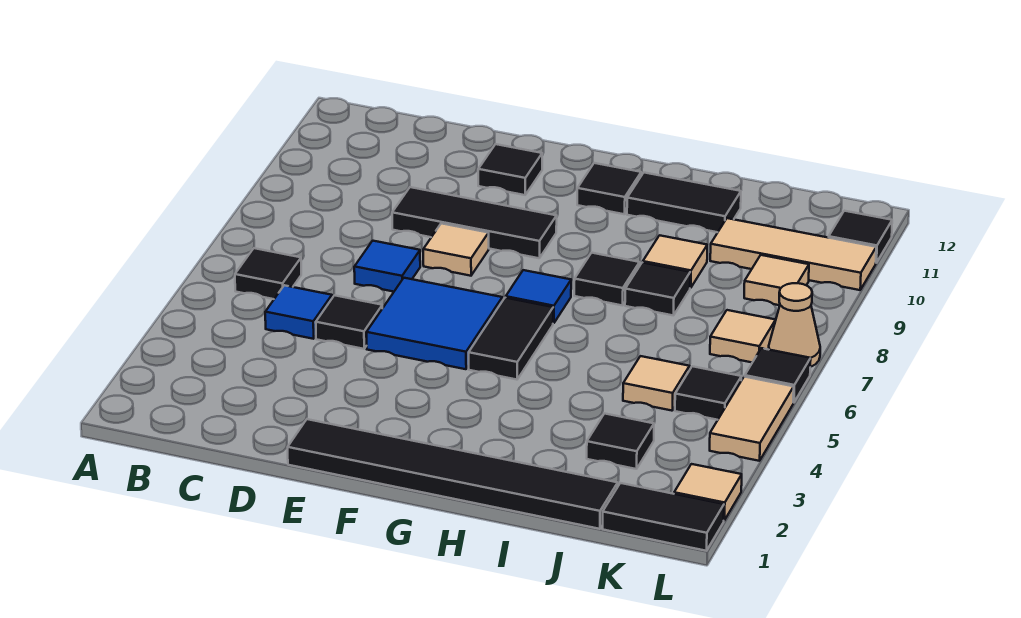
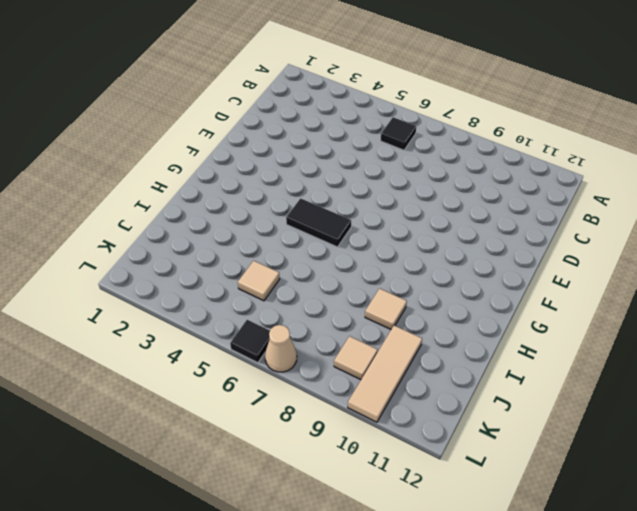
none -> blue tile C5 level 1
none -> black tile D5 level 1
none -> blue tile D7 level 1

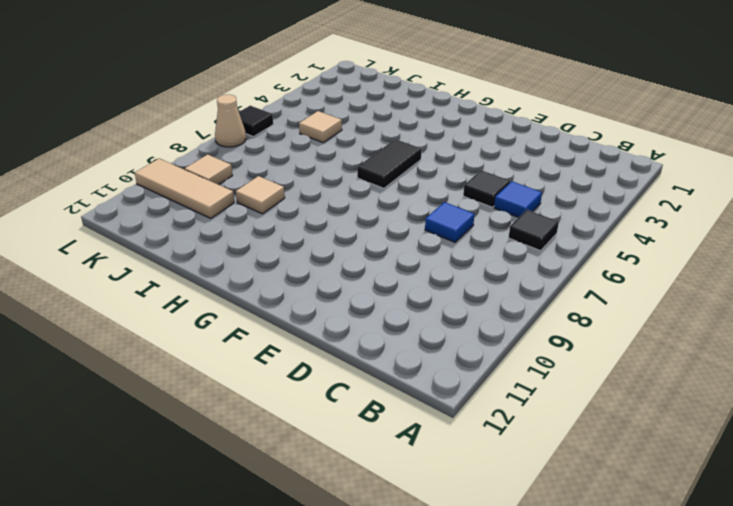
none -> black tile D9:F9 level 1
none -> black tile E1:J1 level 1
none -> blue tile E5:F6 level 1

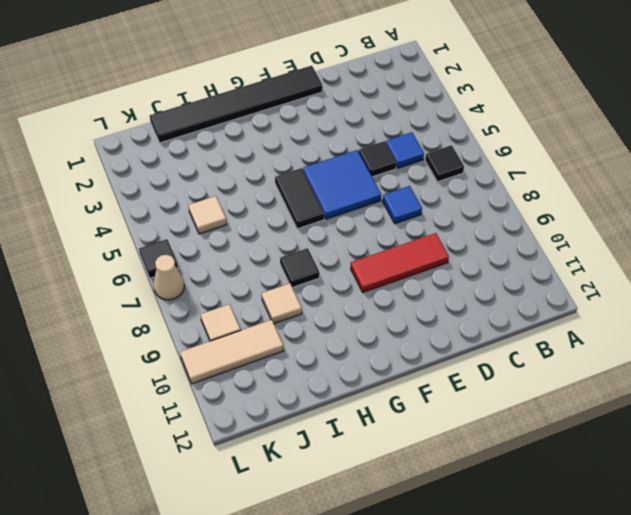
red tile D9:F9 level 1 -> black tile D9:F9 level 1
none -> tan tile E8 level 1
none -> black tile E11 level 1
none -> blue tile G7 level 1

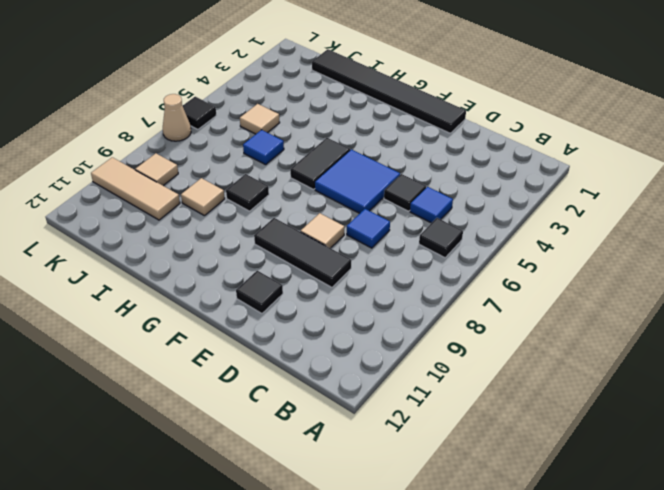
blue tile I6 level 1 -> blue tile G7 level 1
none -> black tile G11 level 1
none -> black tile H11:I11 level 1
none -> black tile I8 level 1

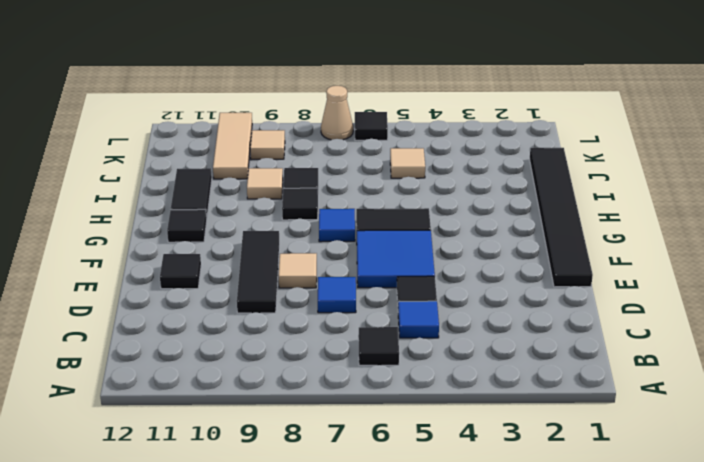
none -> black tile J3 level 1
none -> black tile K1:L1 level 1
none -> black tile K5 level 1

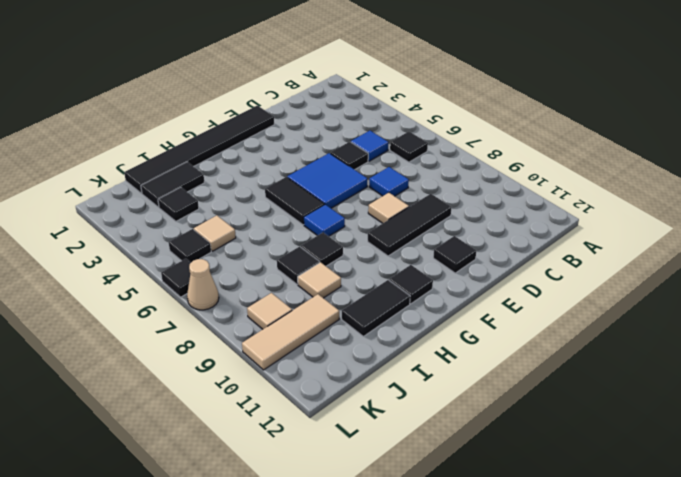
black tile I2:J2 level 1 -> black tile K1:L1 level 1
none -> tan tile K7 level 1
none -> tan tile L2 level 1
none -> tan tile L4:L5 level 1

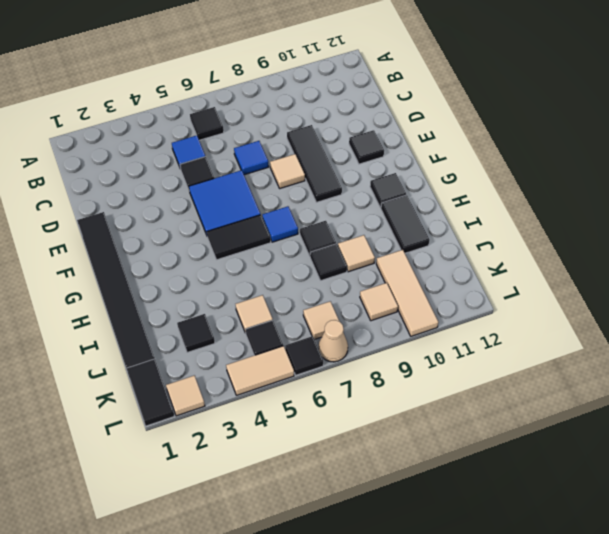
none -> black tile L11 level 1

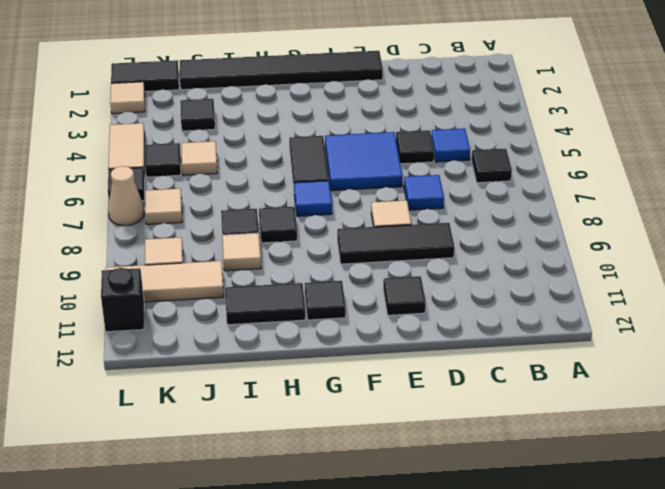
black brick L11 level 1 -> black tile L11 level 1

